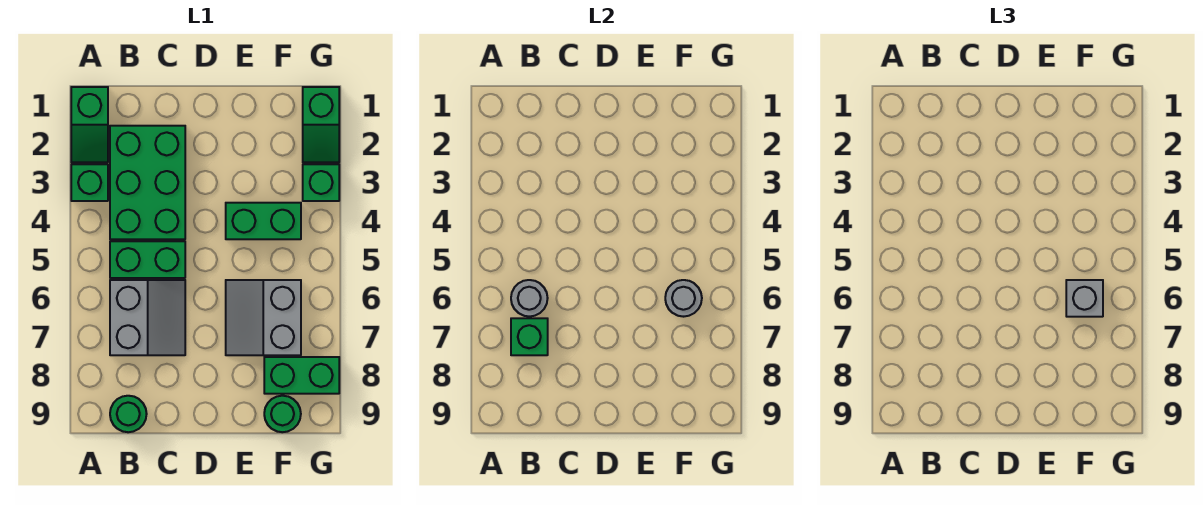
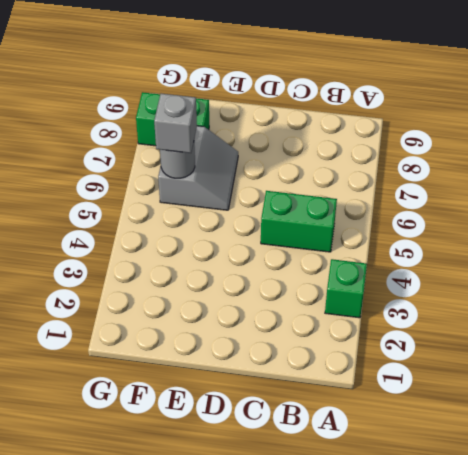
none -> green slope A1:A2 level 1 top 1
none -> green brick B2:C4 level 1
none -> grey slope B6:C7 level 1 top B

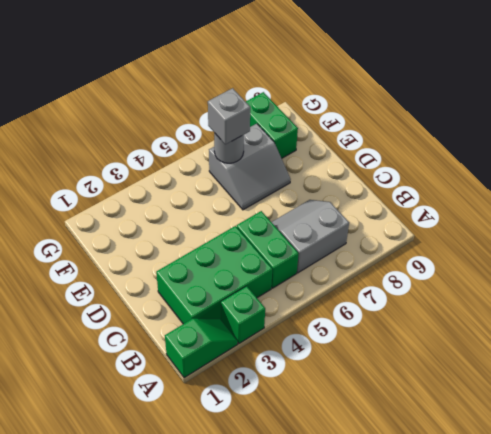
none -> green round brick B9 level 1
none -> green brick E4:F4 level 1
none -> green round brick F9 level 1

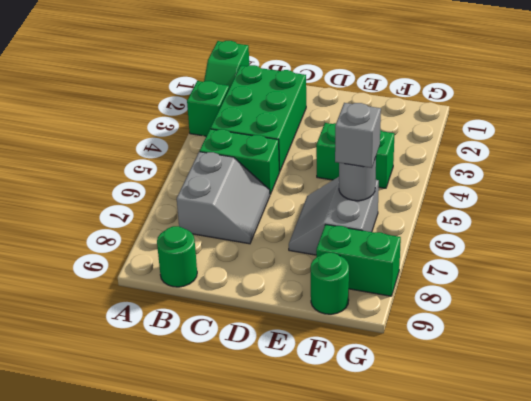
none -> green slope G1:G2 level 1 top 1
none -> green brick G3 level 1
none -> grey round brick B6 level 2

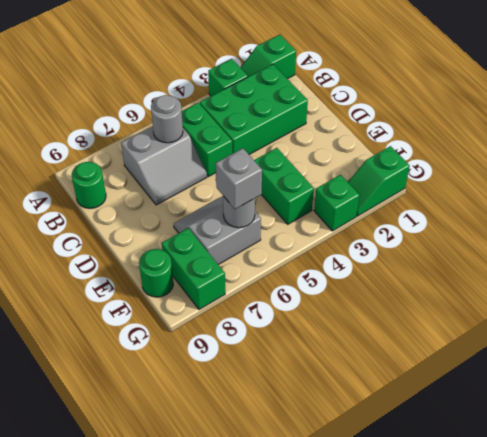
none -> green brick B7 level 2

